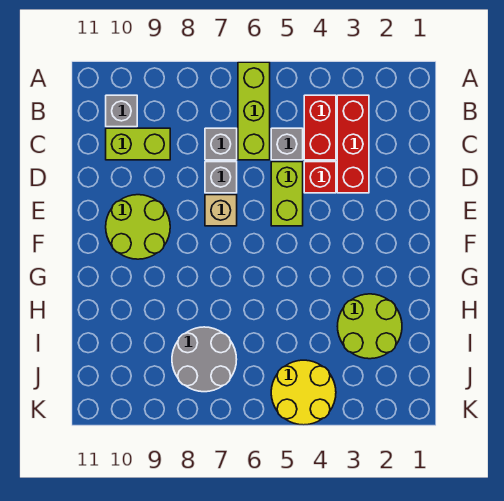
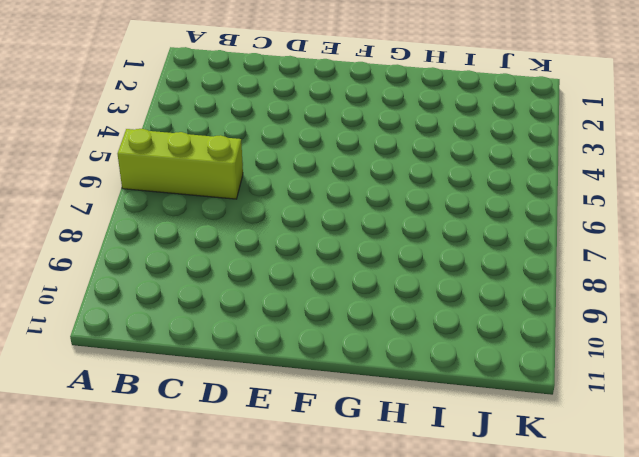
none -> red brick B3:D3 level 1
none -> red brick B4:C4 level 1
none -> grey brick B10 level 1

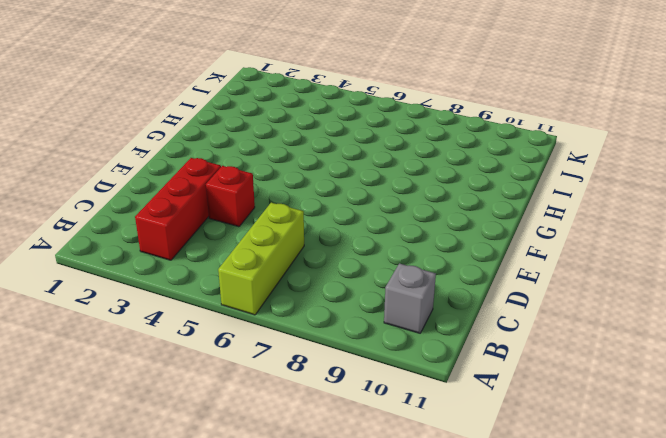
none -> red brick B4:C4 level 1
none -> grey brick C5 level 1
none -> grey brick C7 level 1

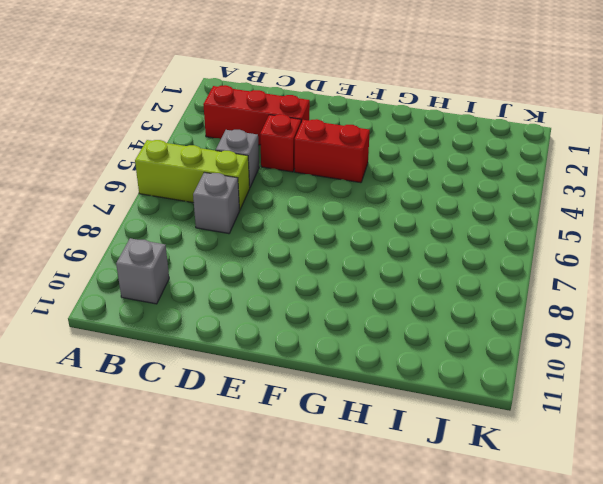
red brick E4:F4 level 1 -> red brick B4:C4 level 1
none -> lime brick C9:C10 level 1
none -> lime brick D5:E5 level 1
none -> grey brick D7 level 1

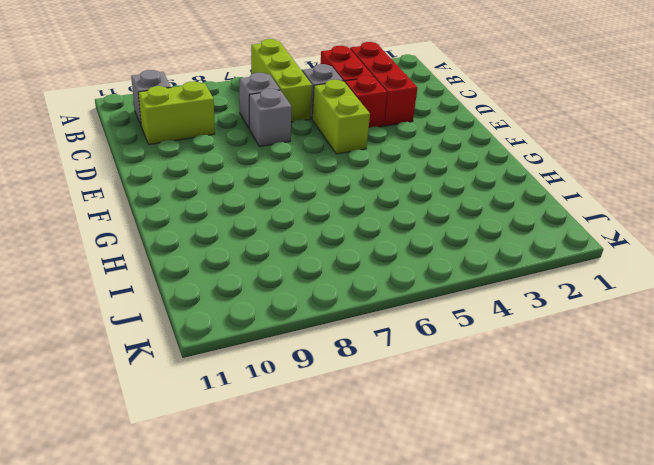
none -> tan brick E7 level 1
none -> lime round brick E9:F10 level 1
none -> lime round brick H2:I3 level 1

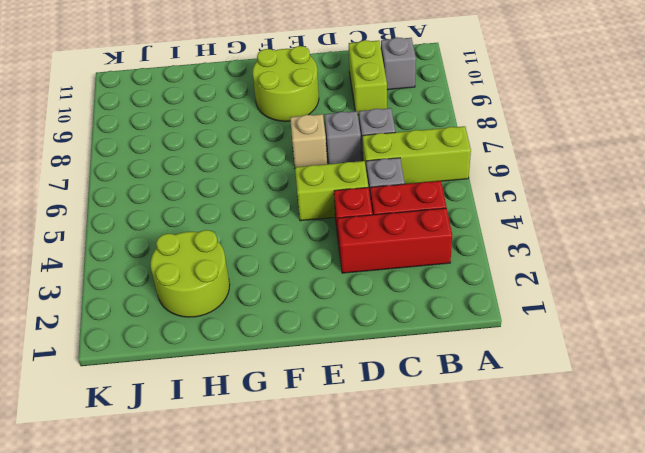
none -> grey round brick I7:J8 level 1
none -> yellow round brick J4:K5 level 1

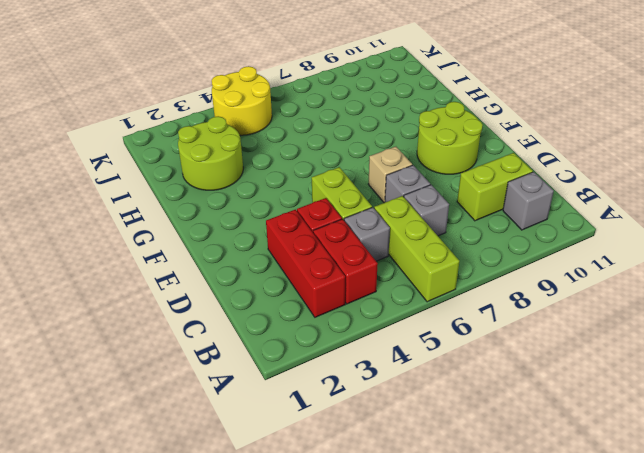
none -> grey round brick I7:J8 level 1

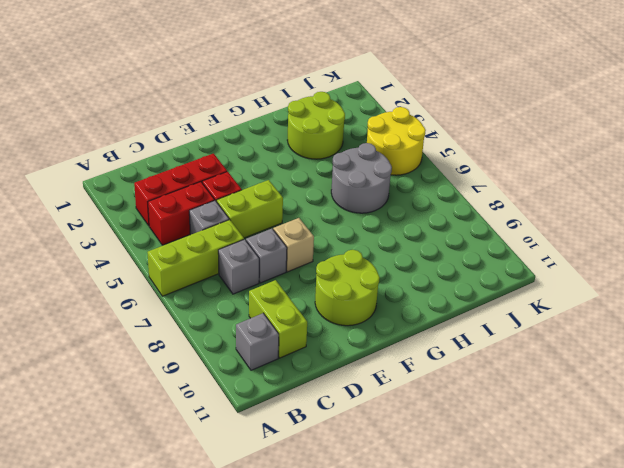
grey round brick H5:I6 level 1 -> grey round brick I7:J8 level 1

